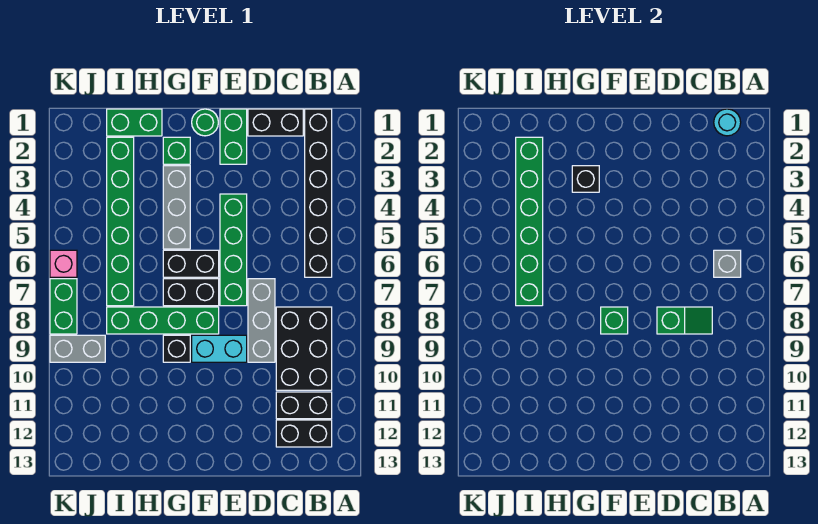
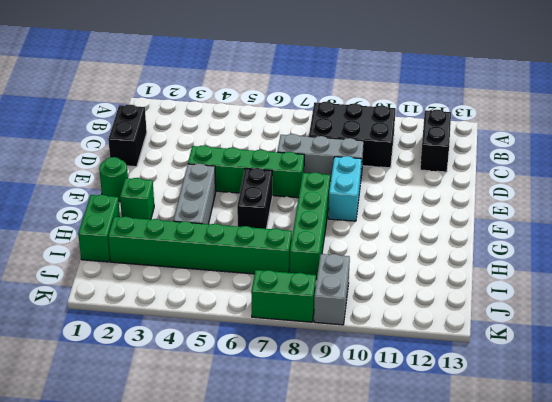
grey brick F4:H4 level 1 -> grey brick G3:G5 level 1
none -> black brick B1:B6 level 1
none -> black brick B11:C11 level 1
none -> green brick E1:E2 level 1

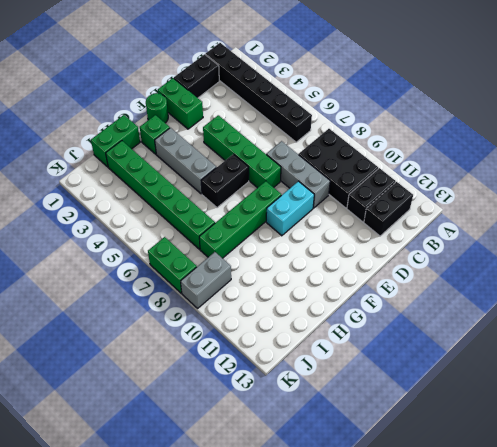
none -> black brick F7:G7 level 1
none -> black brick G9 level 1
none -> pink brick K6 level 1

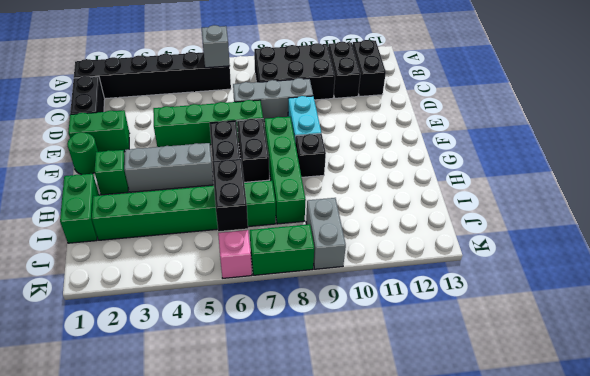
black brick I6:J6 level 2 -> green brick I2:I7 level 2
none -> cyan round brick B1 level 2
none -> green slope C8:D8 level 2 top D
none -> green brick F8 level 2

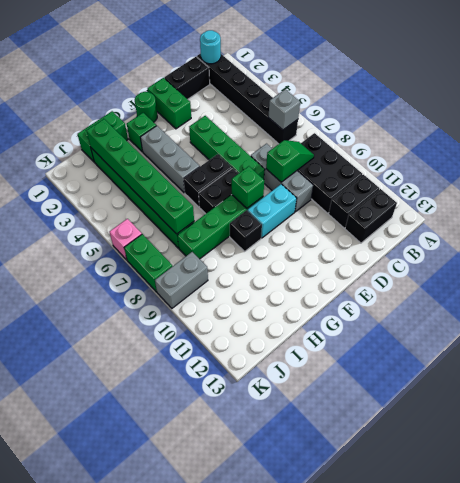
none -> black brick G3 level 2

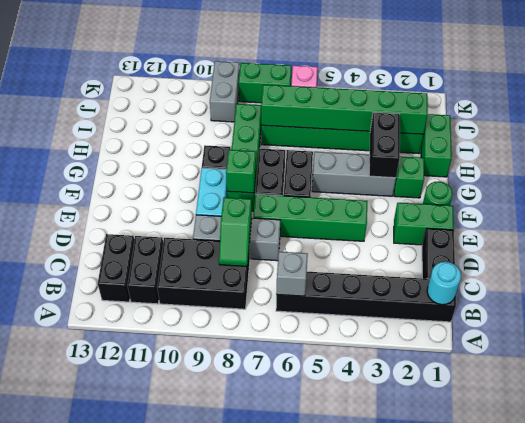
black brick G3:H3 level 2 -> black brick G3 level 2

